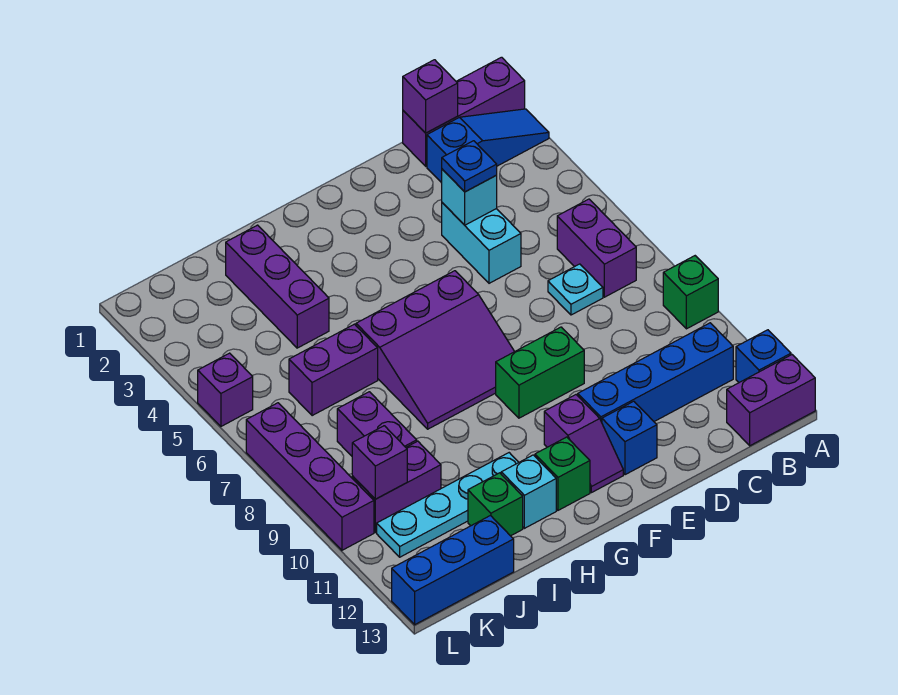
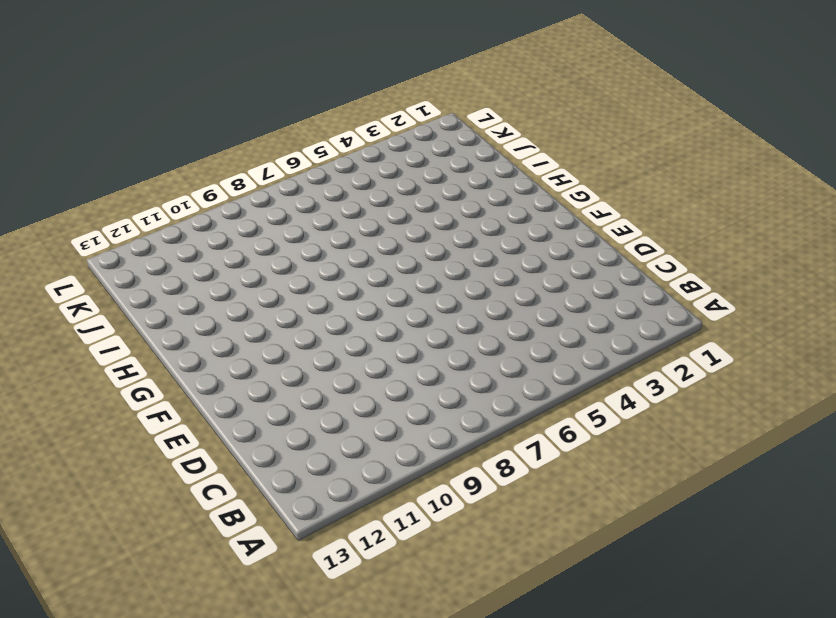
none -> purple brick A1:C1 level 1
none -> blue slope A2:C2 level 1 top C
none -> green brick A9 level 1

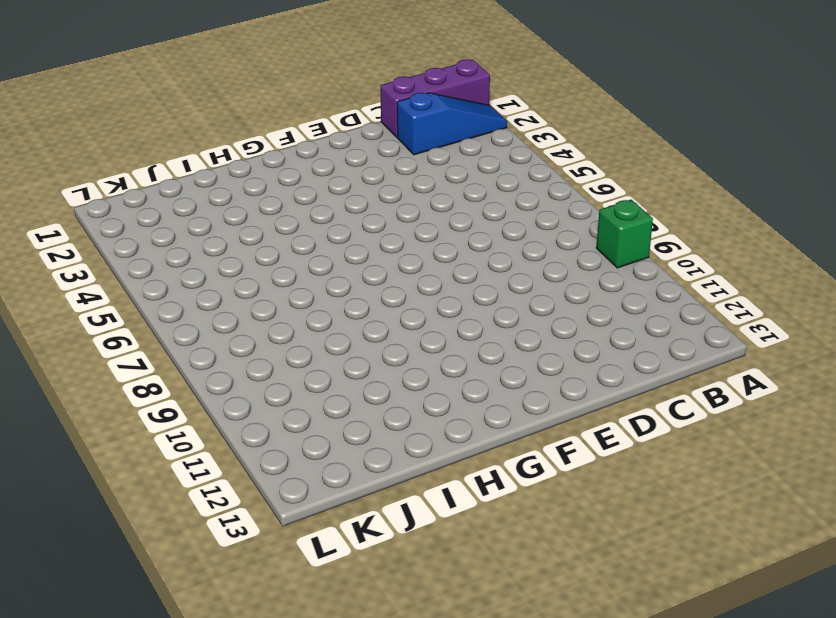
none -> blue brick A12 level 1
none -> purple brick A13:B13 level 1
none -> purple brick B6:B7 level 1

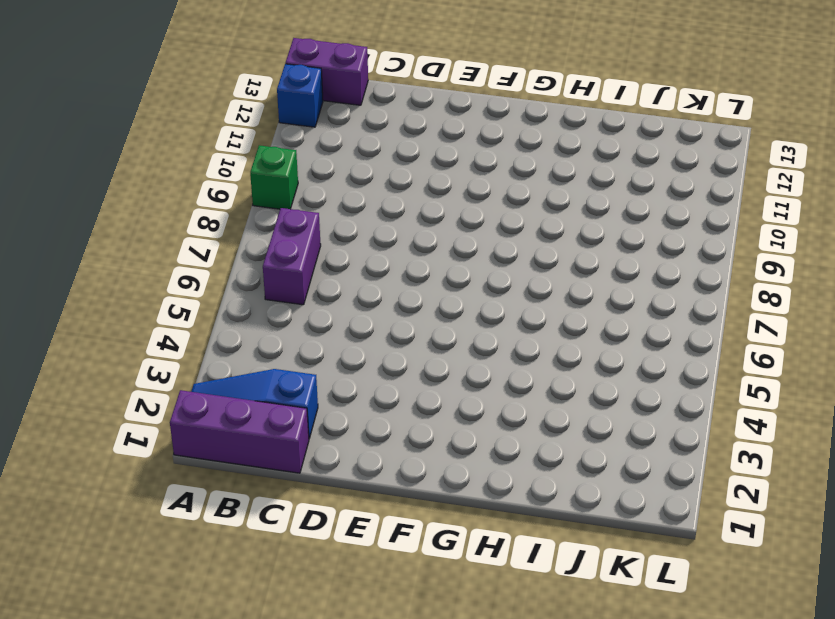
none -> blue brick B11:E11 level 1
none -> cyan plate C7 level 1
none -> cyan brick D4:D5 level 1

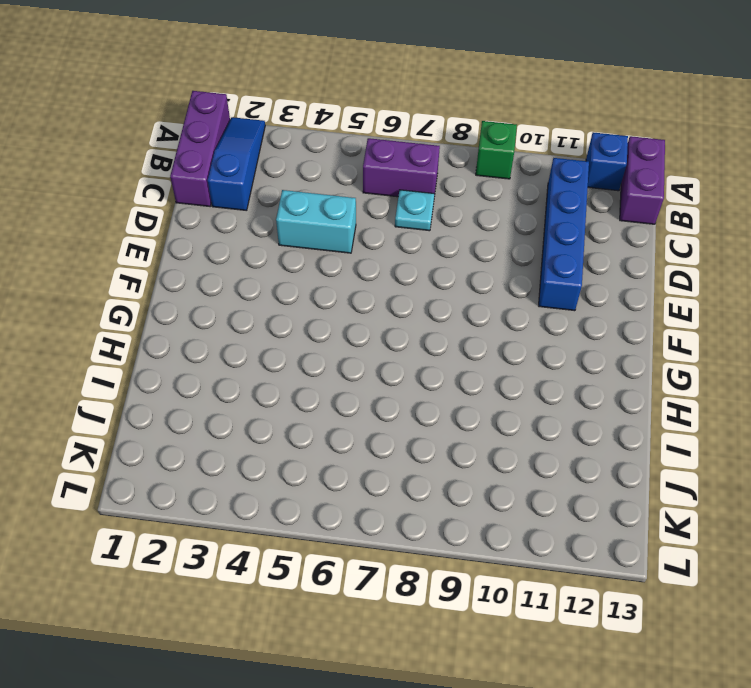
none -> green brick E9:F9 level 1
none -> blue brick E12 level 1
none -> purple slope F6:H8 level 1 top 6

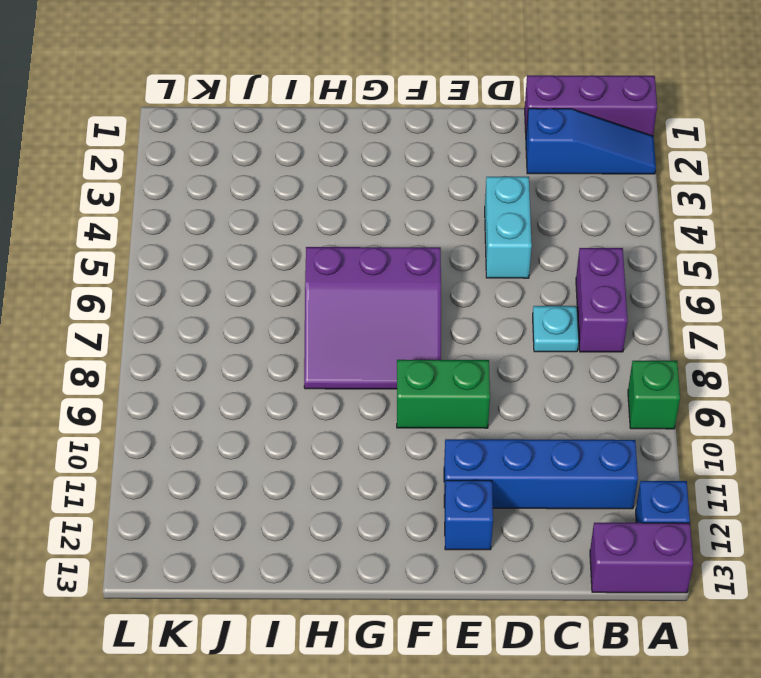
none -> purple slope F11:F12 level 1 top 11
none -> green brick G12 level 1
none -> cyan plate H11:K11 level 1

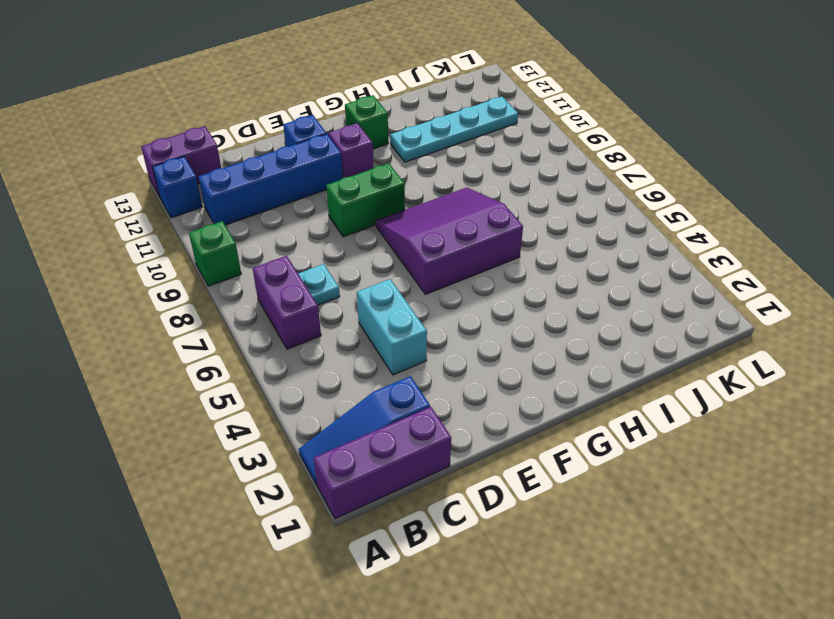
none -> cyan brick H12 level 1
none -> purple brick I2:I4 level 1
none -> purple brick I6:J6 level 1

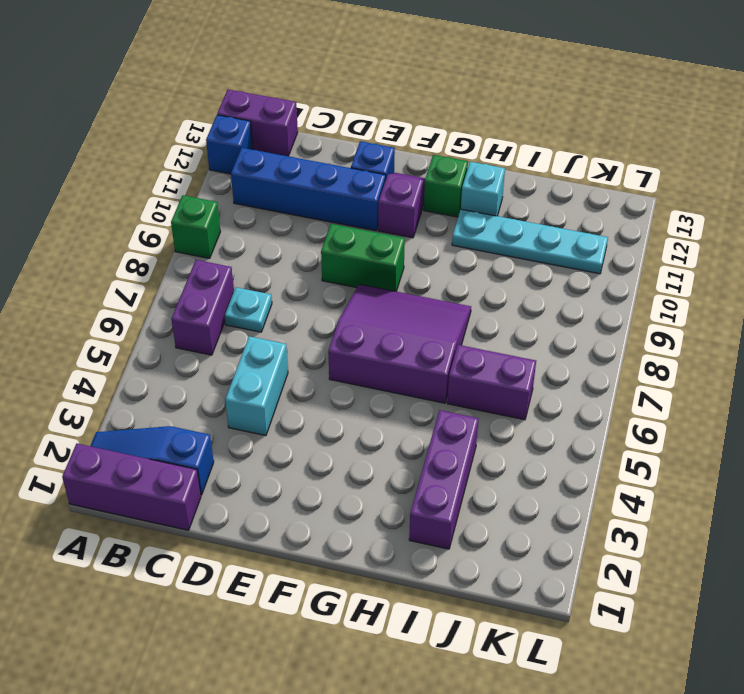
none -> green brick I12 level 1
none -> purple brick J8:J9 level 1
none -> purple brick J10:K10 level 1

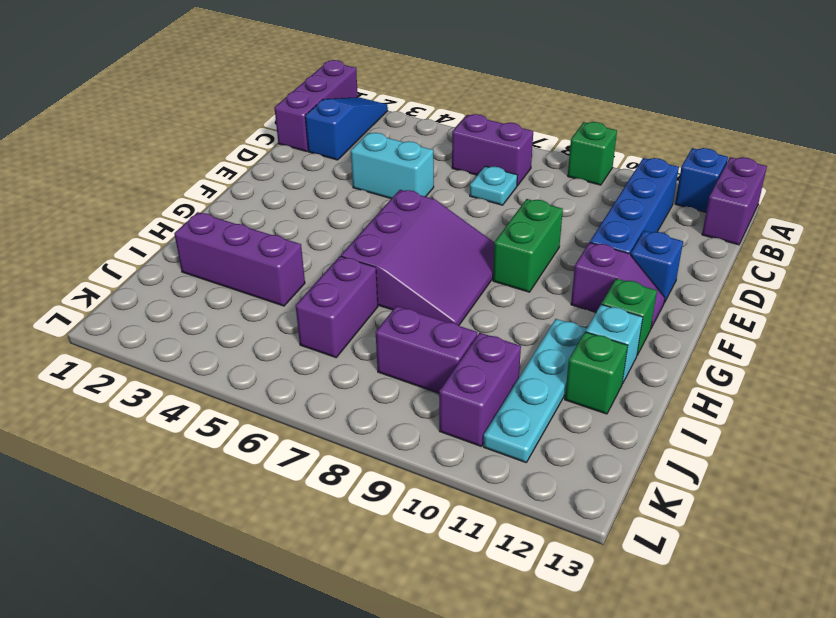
none -> blue brick J13:L13 level 1
none -> purple brick L5 level 1
none -> purple brick L7:L10 level 1

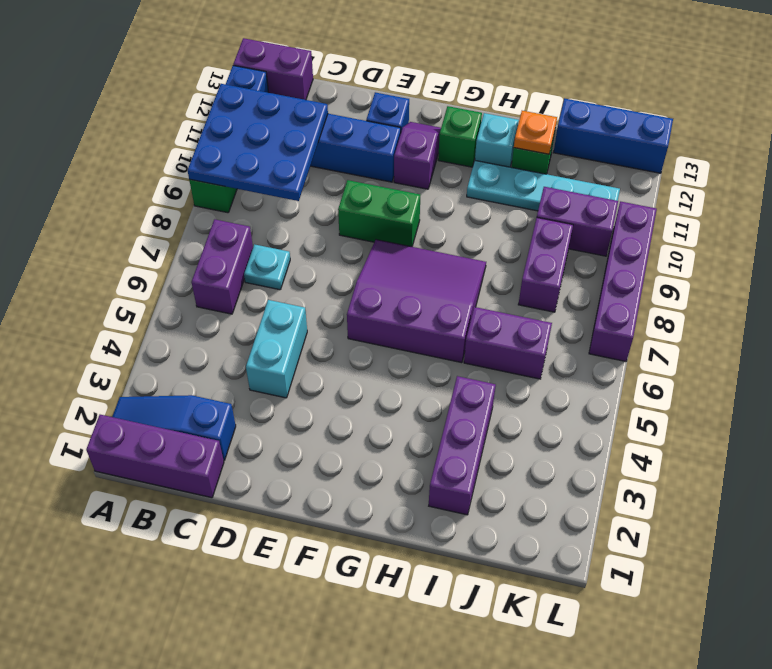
blue plate A9:C11 level 2 -> none
orange plate I12 level 2 -> none
none -> purple brick L5 level 1
none -> purple brick C1 level 2
none -> cyan brick D4 level 2

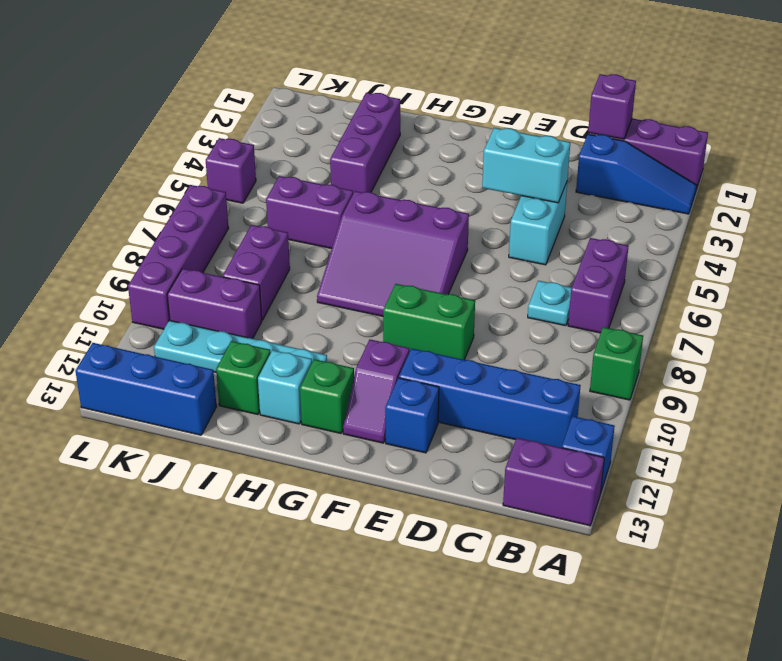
cyan brick D4:E4 level 2 -> cyan brick D4 level 2
none -> purple brick K10 level 2
none -> blue plate D4 level 3

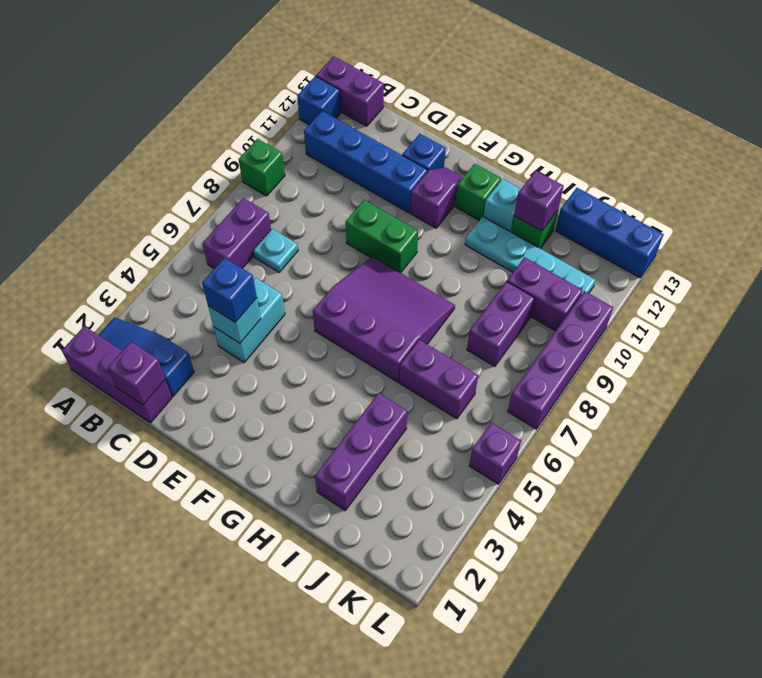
blue brick D4 level 3 -> blue plate D4 level 3
purple brick I12 level 2 -> purple brick K10 level 2

